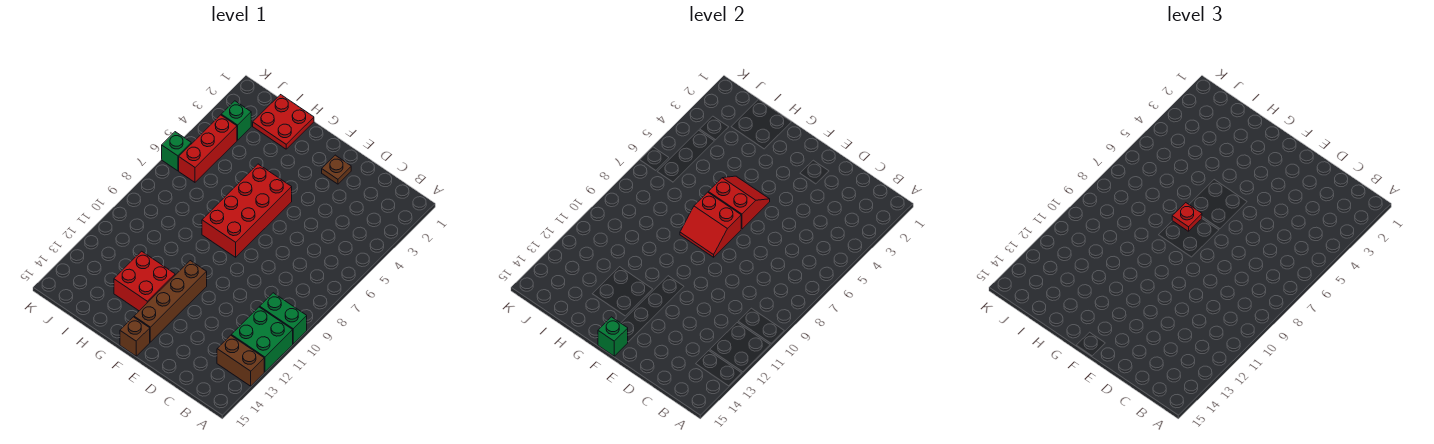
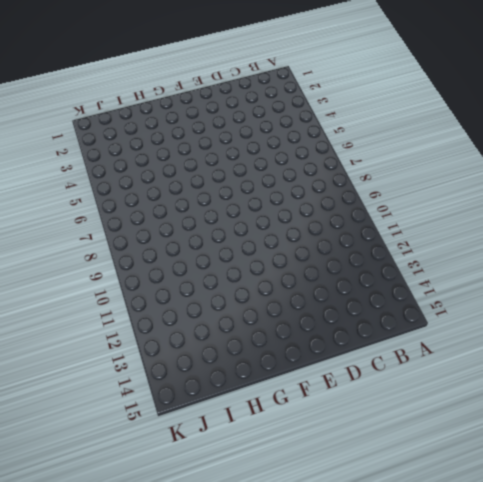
none -> green brick A10:B10 level 1
none -> green brick A11:B12 level 1
none -> brown brick A13:B13 level 1

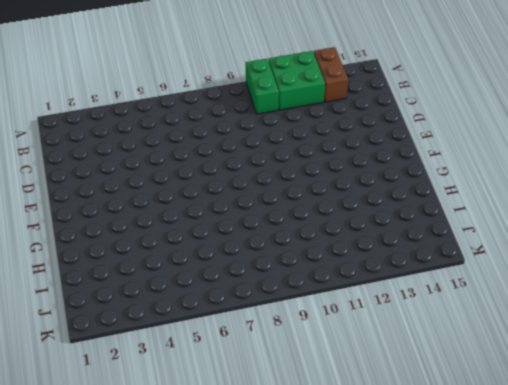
none -> brown plate E2 level 1
none -> red brick F5:G8 level 1
none -> brown brick F11:F14 level 1

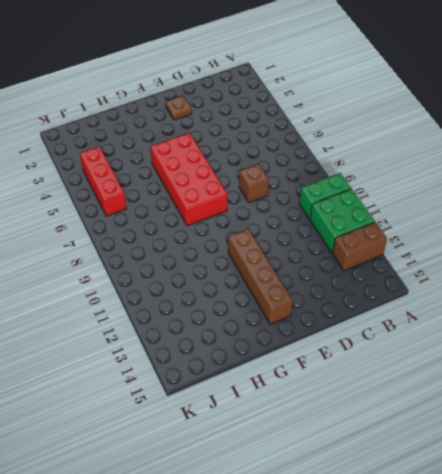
brown brick D8 level 1 -> brown brick F15 level 1
none -> red brick G12:H13 level 1
none -> red plate H1:I2 level 1
none -> green brick J3 level 1

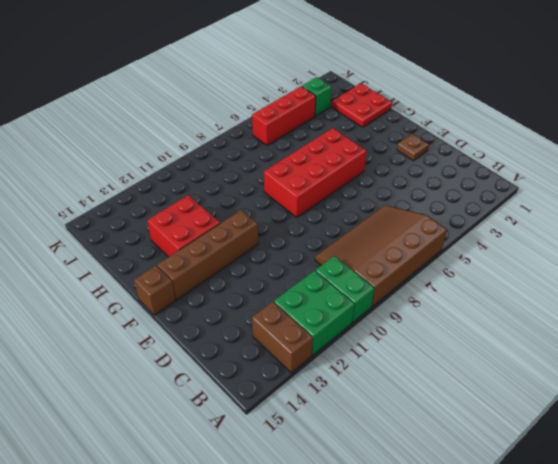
brown slope A6:C9 level 1 top A -> none
none -> green brick K6 level 1
none -> red slope F5:G6 level 2 top 6
none -> red slope F7:G8 level 2 top 7

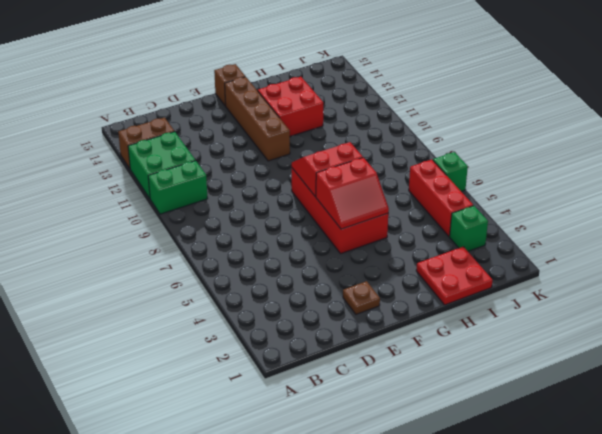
none -> green brick F15 level 2
none -> red plate G7 level 3

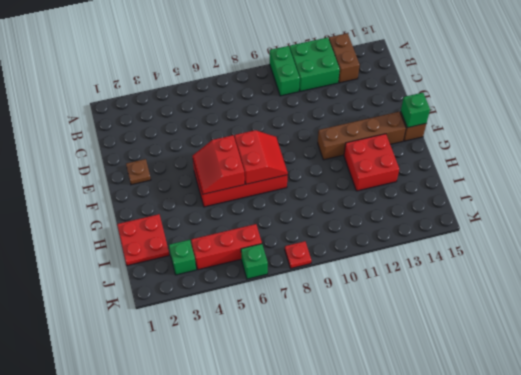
red plate K8 level 1 -> red plate G7 level 3

